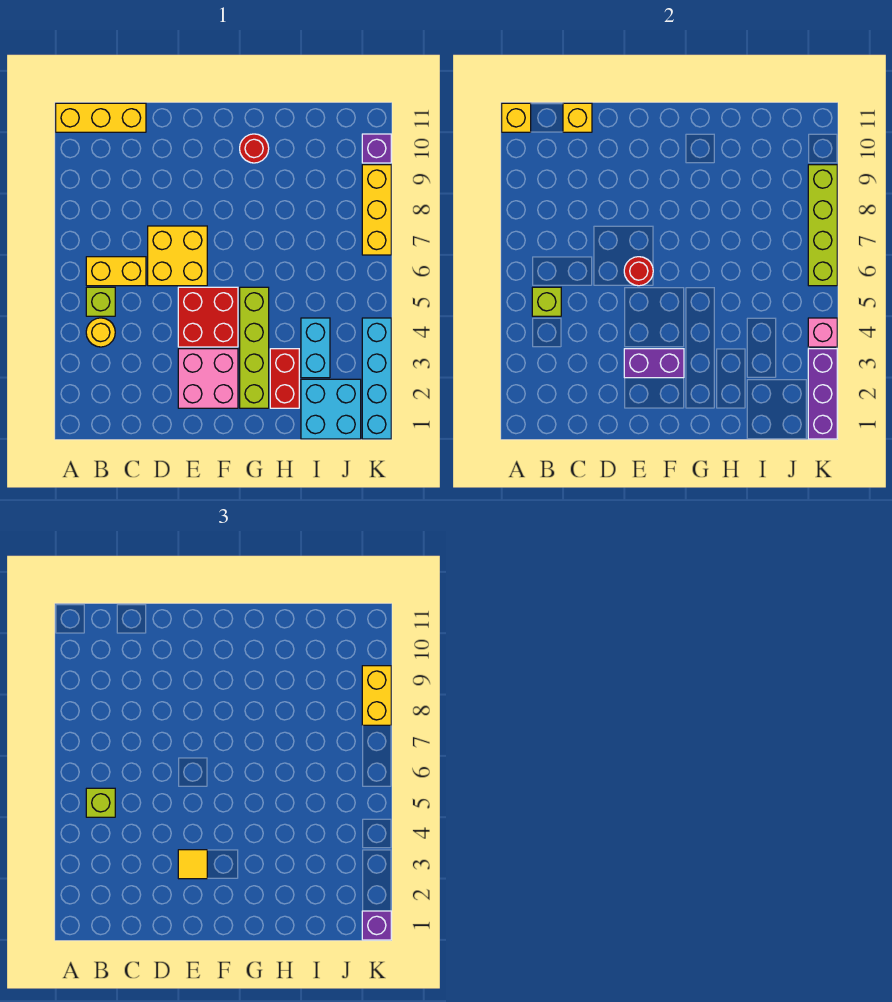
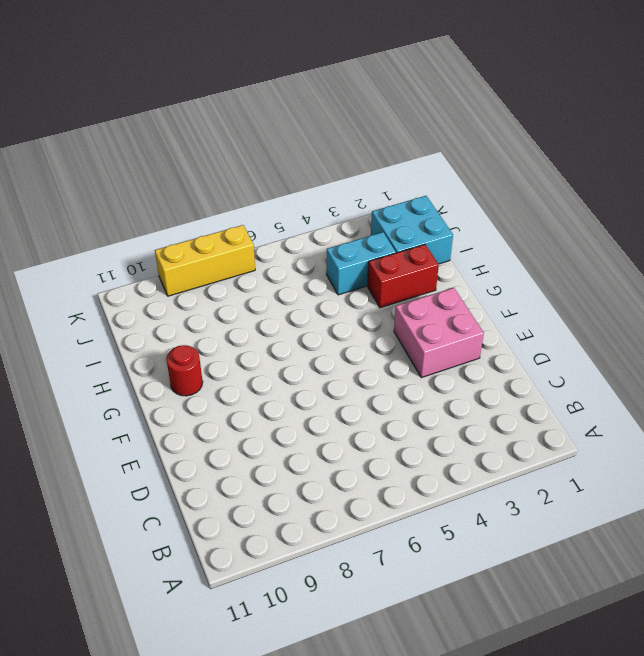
none -> yellow brick A11:C11 level 1
none -> yellow round brick B4 level 1
none -> lime brick B5 level 1

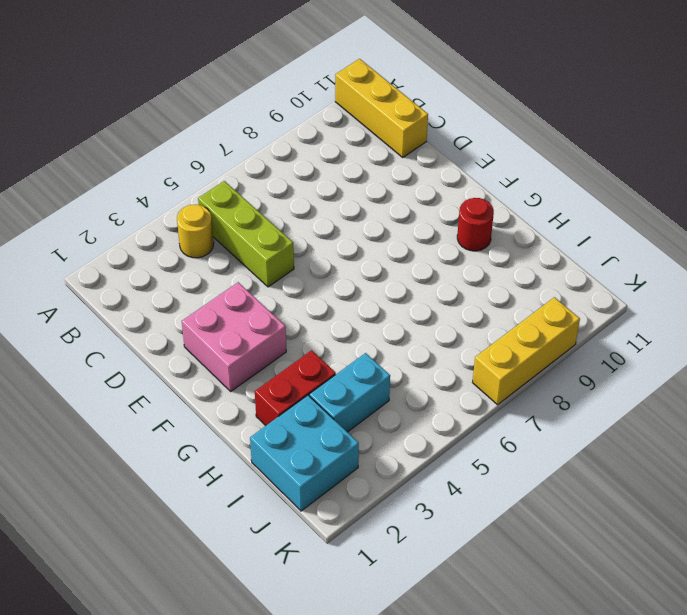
lime brick B5:D5 level 1 -> lime brick B5 level 1
none -> yellow brick B6:C6 level 1
none -> yellow brick D6:E7 level 1
none -> red brick E4:F5 level 1

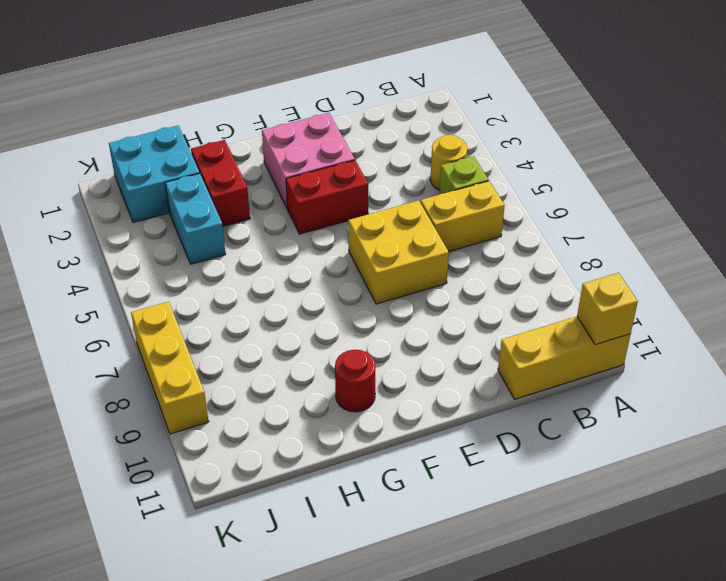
red brick E4:F4 level 1 -> red brick E4:F5 level 1
none -> lime brick G2:G5 level 1
none -> cyan brick K1:K4 level 1
none -> purple brick K10 level 1

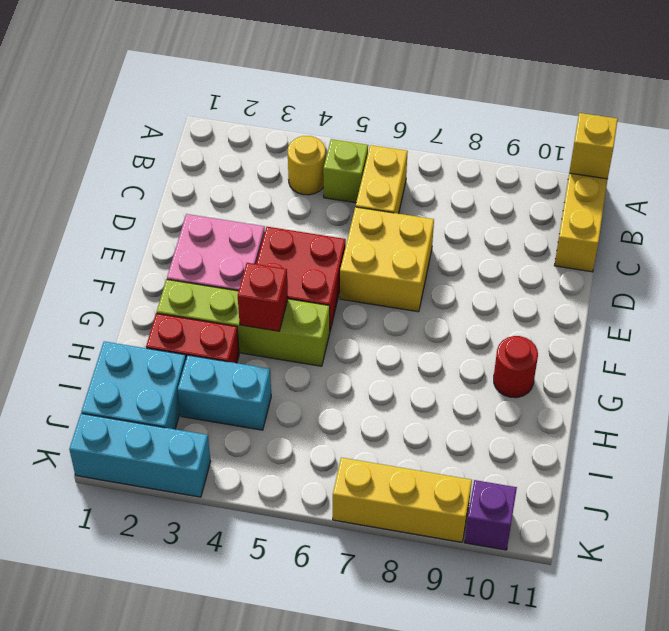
red brick G4 level 2 -> none
cyan brick K1:K3 level 1 -> cyan brick K1:K4 level 1
none -> lime brick B5 level 2
none -> yellow brick C11 level 2
none -> purple brick E3:F3 level 2

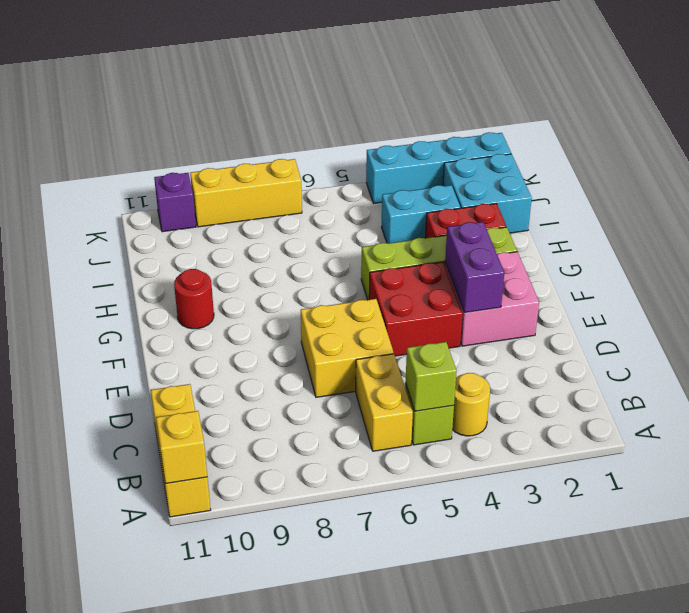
none -> yellow brick C11 level 2
none -> red round brick E6 level 2
none -> purple brick K1:K3 level 2

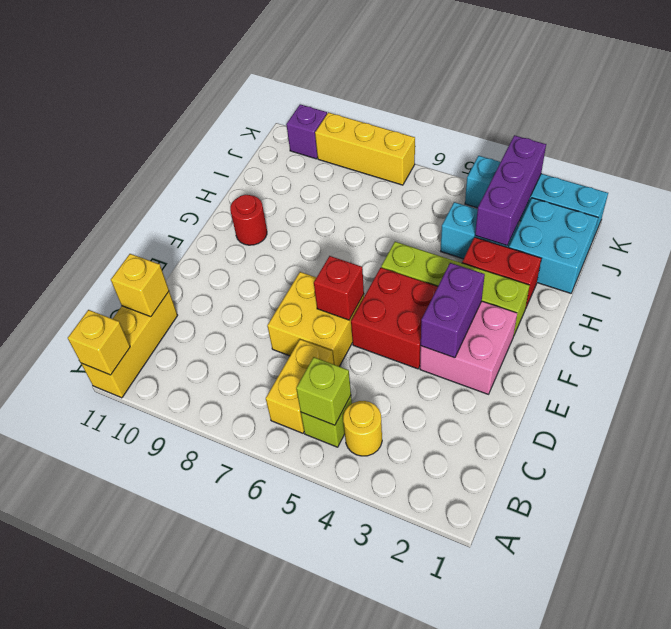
red brick E6 level 2 -> red round brick E6 level 2
purple brick I3:K3 level 2 -> purple brick K1:K3 level 2
none -> pink brick K4 level 2
none -> lime brick K6:K9 level 2
none -> lime brick B5 level 3

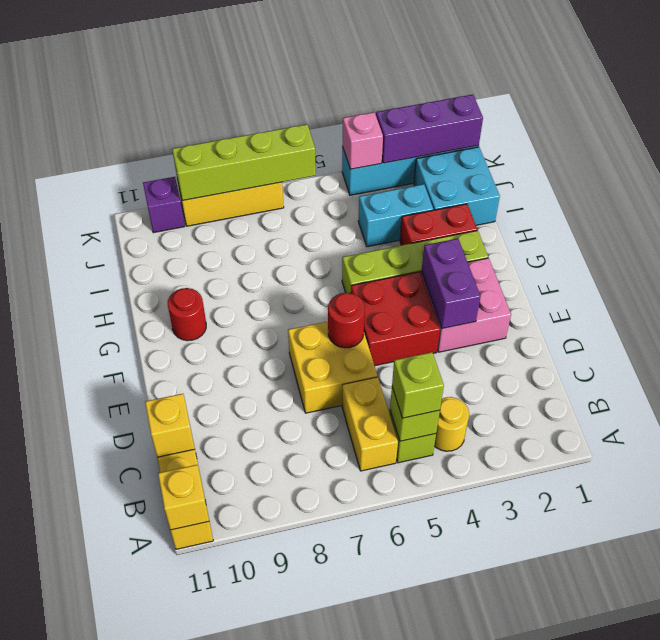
none -> yellow tile E3 level 3
none -> purple brick K1 level 3
none -> yellow brick K8:K9 level 3

